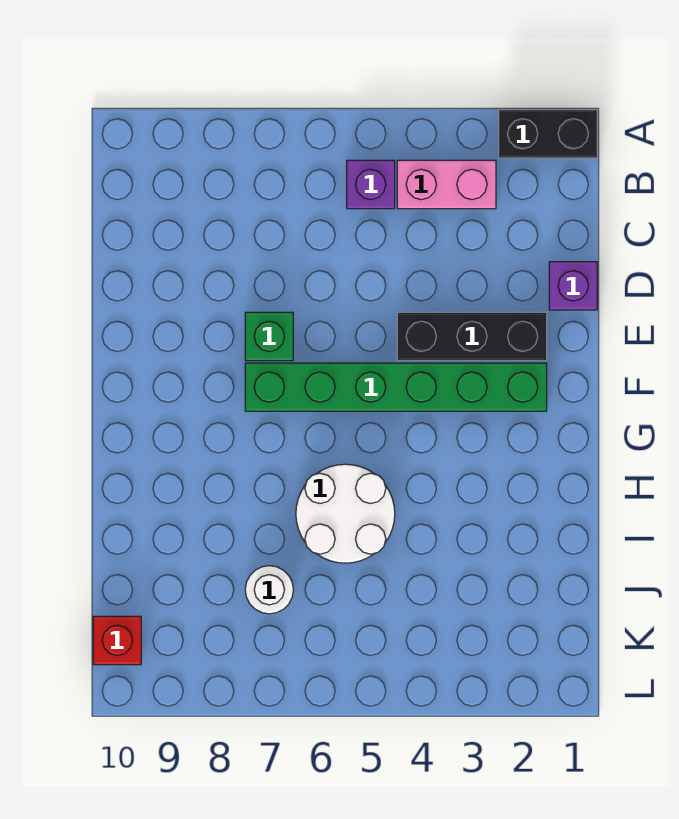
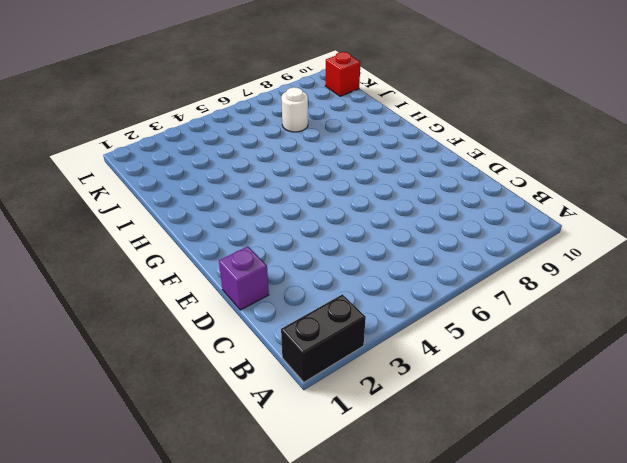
none -> pink brick B3:B4 level 1
none -> purple brick B5 level 1

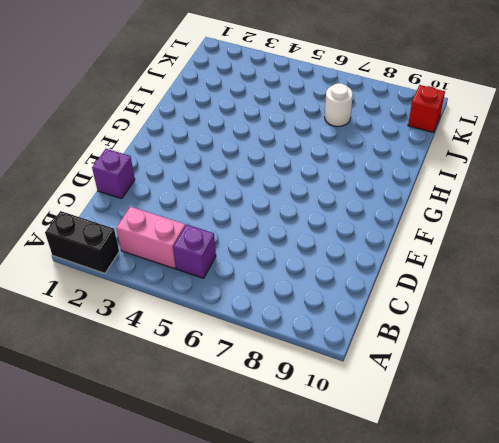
none -> black brick E2:E4 level 1
none -> green brick E7 level 1

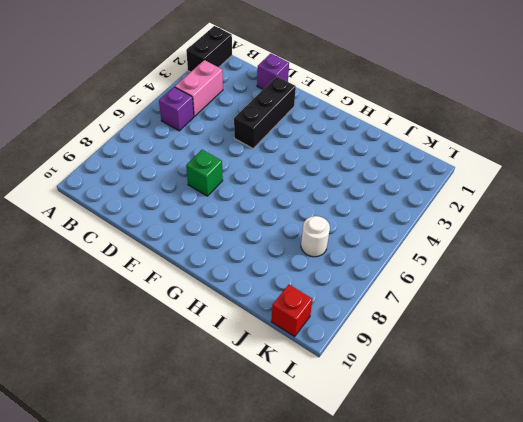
none -> green brick F2:F7 level 1
none -> white round brick H5:I6 level 1

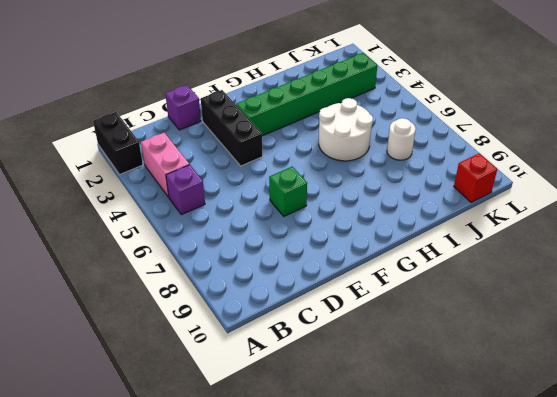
green brick F3:K3 level 1 -> green brick F2:F7 level 1

